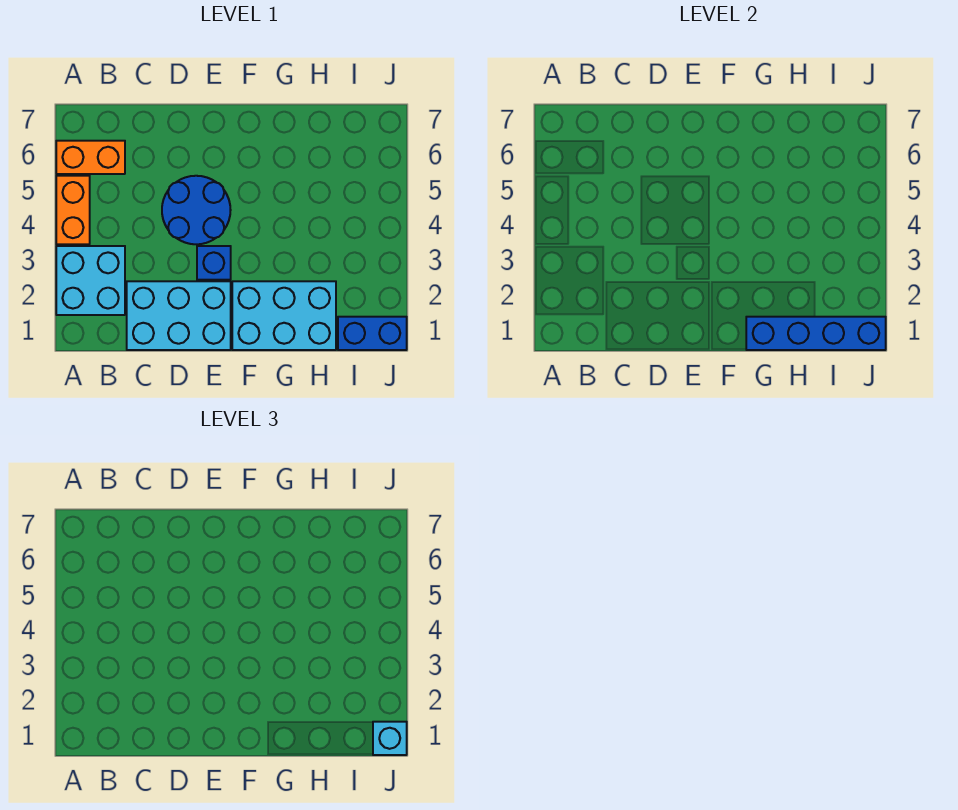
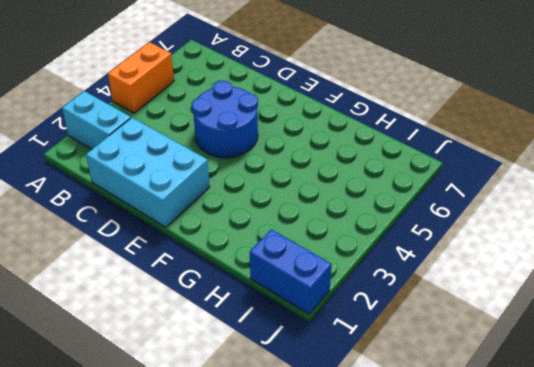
cyan brick A2:B2 level 1 -> cyan brick A2:B3 level 1
none -> orange brick A6:B6 level 1
none -> blue brick E3 level 1

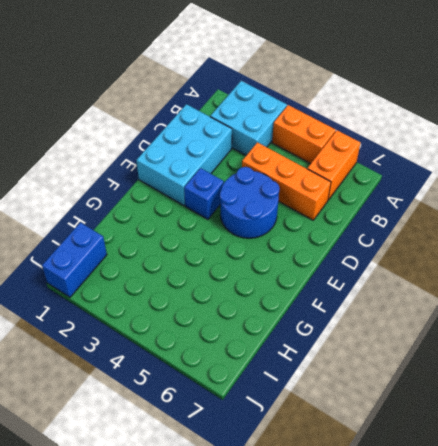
orange brick C4:C6 level 1 -> none
none -> cyan brick F1:H2 level 1
none -> blue brick G1:J1 level 2

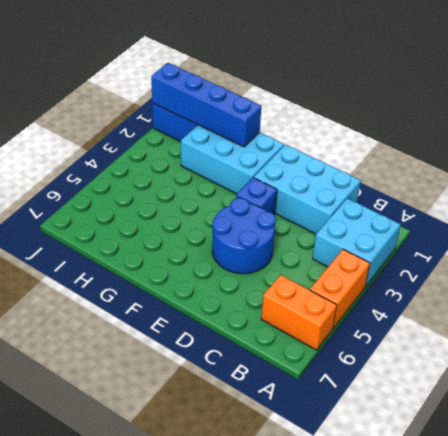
none -> cyan brick J1 level 3

